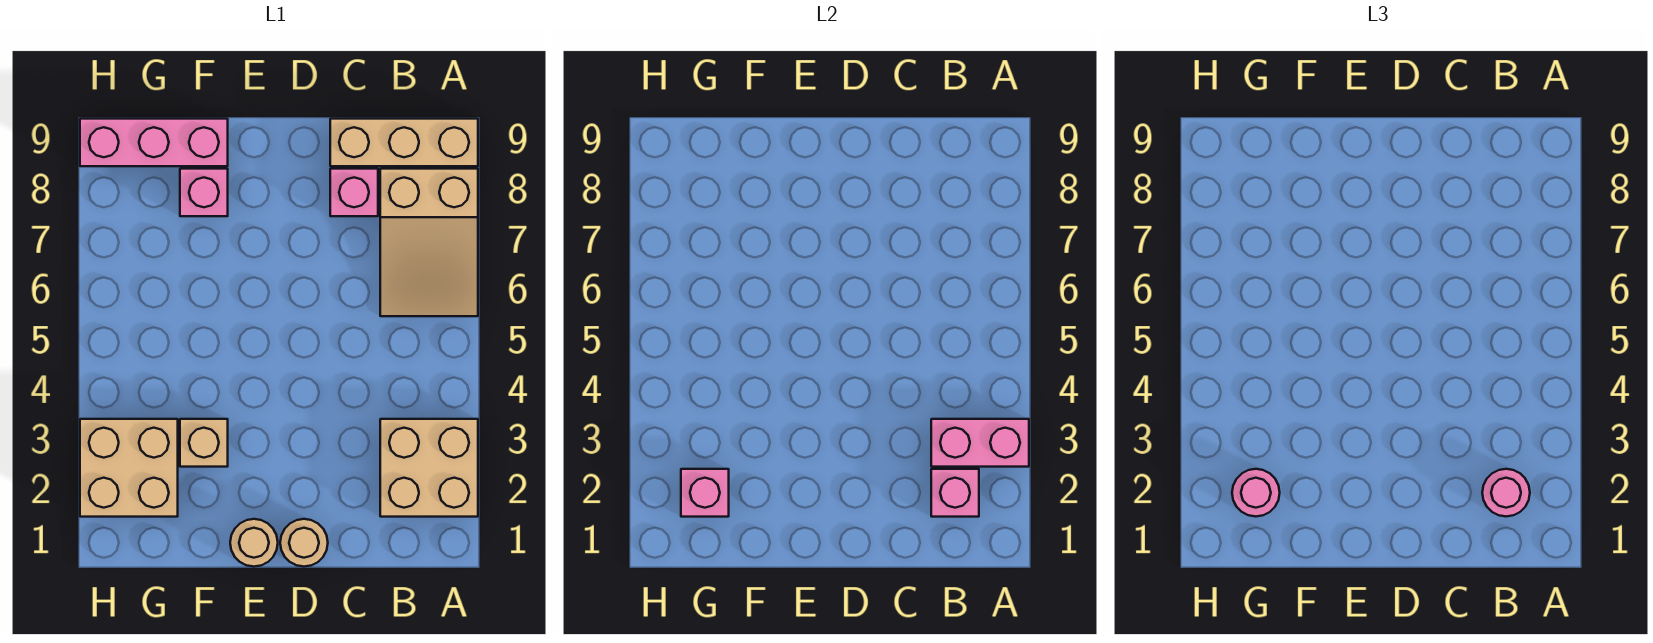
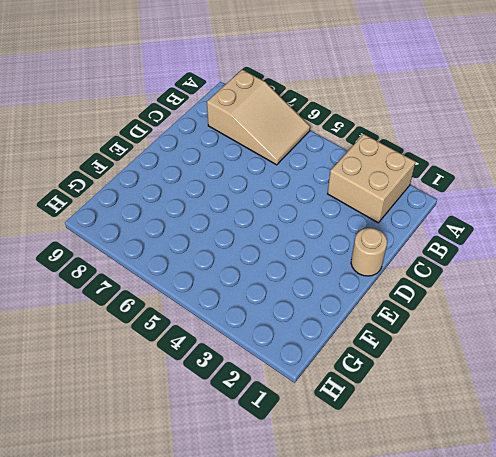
none -> tan brick A9:C9 level 1
none -> pink brick C8 level 1
none -> tan round brick E1 level 1

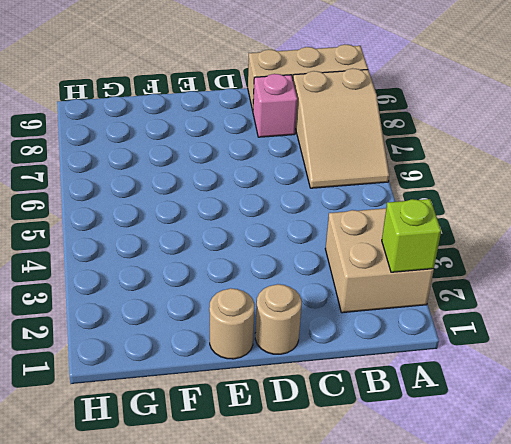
lime brick A2 level 2 -> none
none -> tan brick F3 level 1
none -> pink brick F8 level 1
none -> pink brick F9:H9 level 1

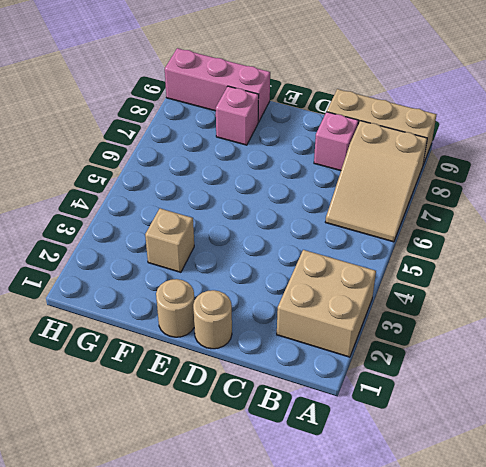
none -> tan brick G2:H3 level 1
none -> pink brick A3:B3 level 2
none -> pink brick B2 level 2

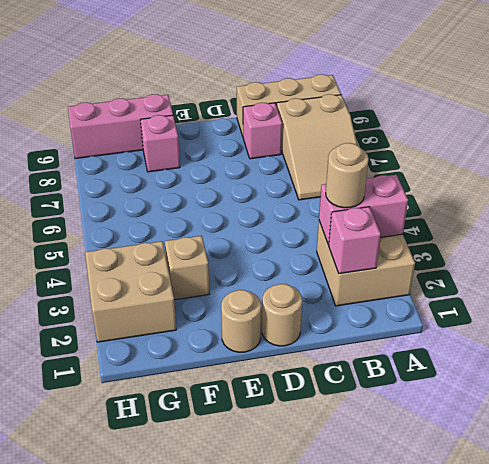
tan round brick B3 level 3 -> none
none -> pink brick G2 level 2
none -> pink round brick B2 level 3
none -> pink round brick G2 level 3

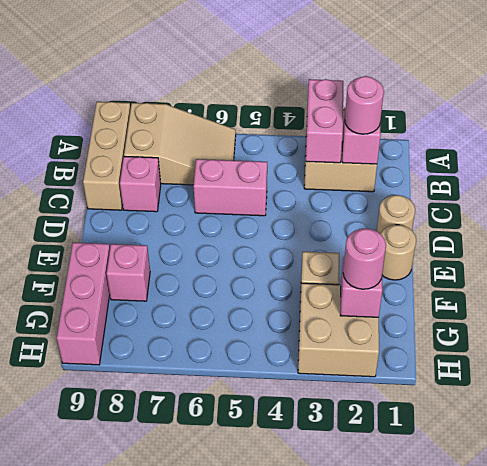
pink brick C5:C6 level 1 -> none

